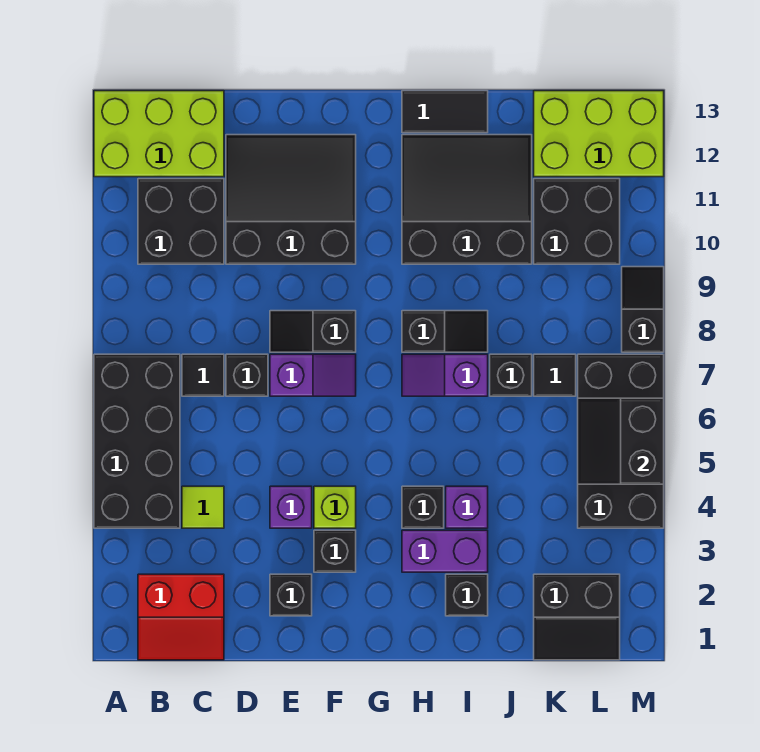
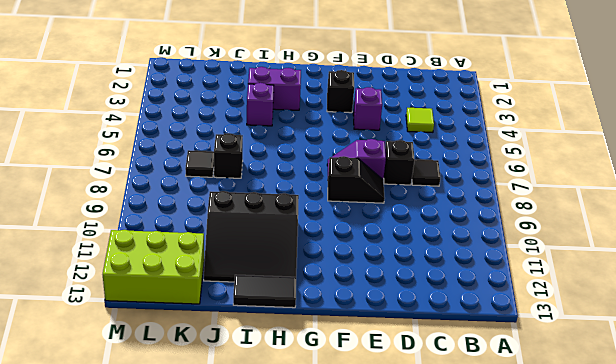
none -> black brick A4:B7 level 1
none -> lime brick A12:C13 level 1
none -> red slope B1:C2 level 1 top 2
none -> black brick B10:C11 level 1

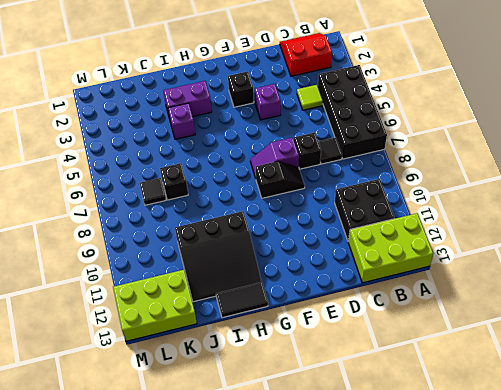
none -> black slope D10:F12 level 1 top 10
none -> black brick E2 level 1
none -> lime brick F4 level 1
none -> black brick H4 level 1

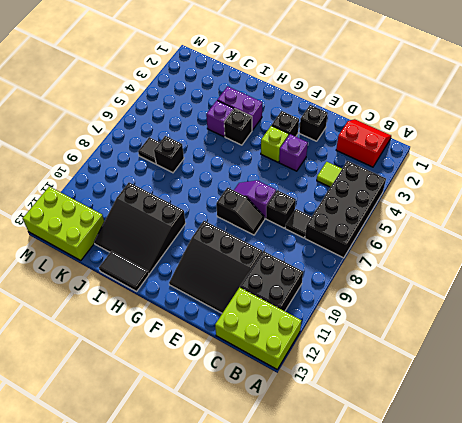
none -> purple slope H7:I7 level 1 top I
none -> black slope H8:I8 level 1 top H
none -> black brick I2 level 1
none -> black slope K1:L2 level 1 top 2

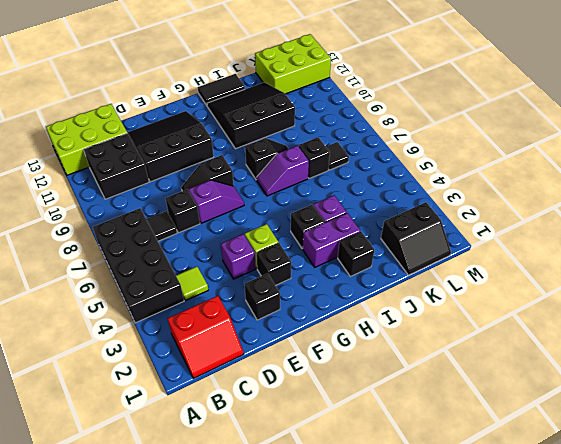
none -> black brick K10:L11 level 1
none -> black brick L4:M7 level 1
none -> black slope M8:M9 level 1 top 8
none -> black slope L5:M6 level 2 top M

